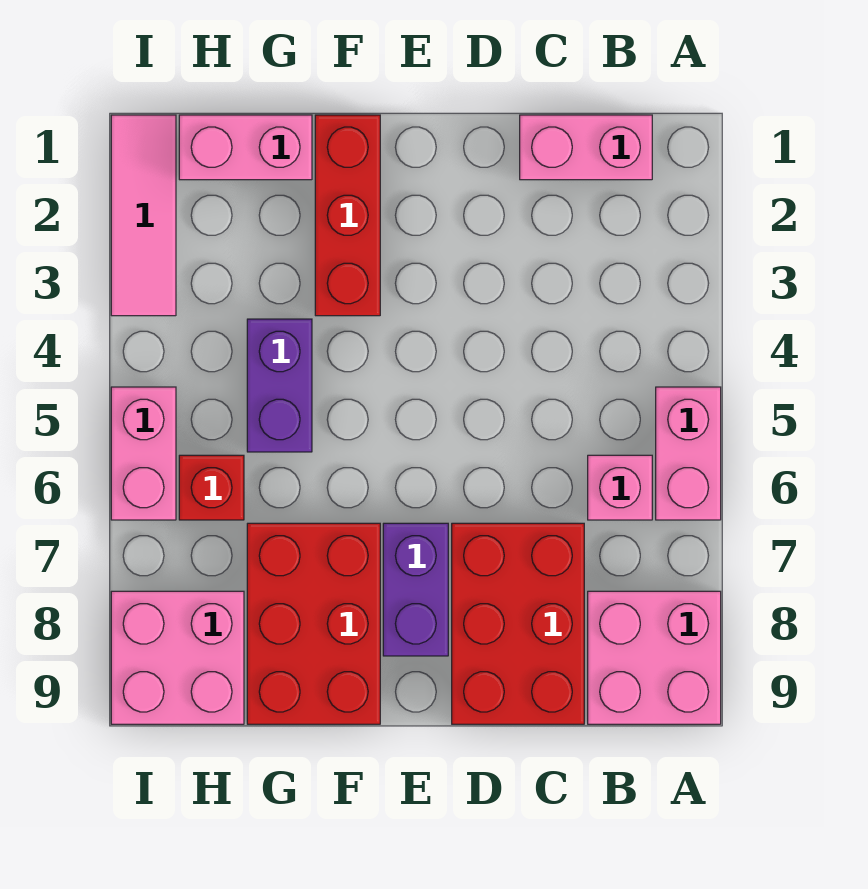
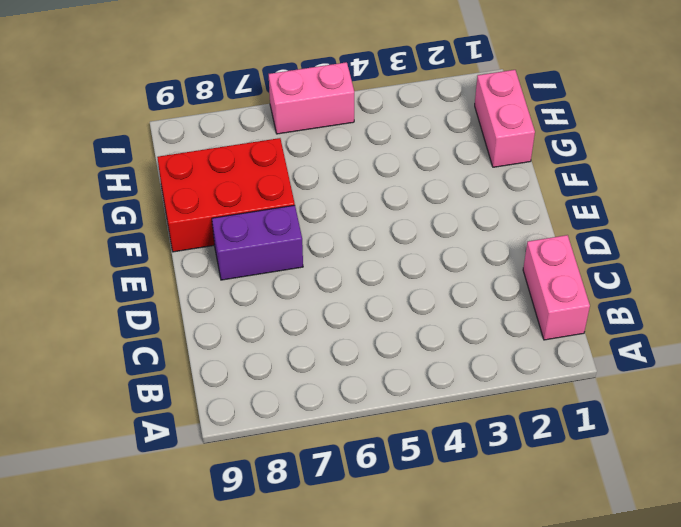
none -> pink brick A5:A6 level 1
none -> pink brick A8:B9 level 1
none -> pink brick B6 level 1

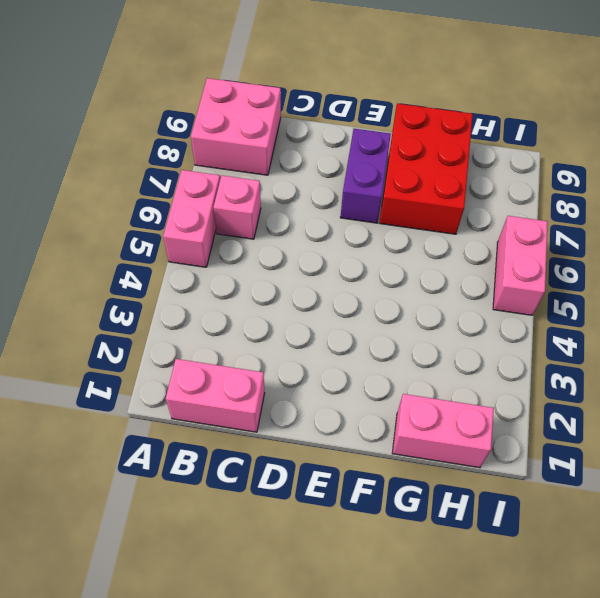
none -> red brick C7:D9 level 1
none -> red brick F1:F3 level 1
none -> purple brick G4:G5 level 1

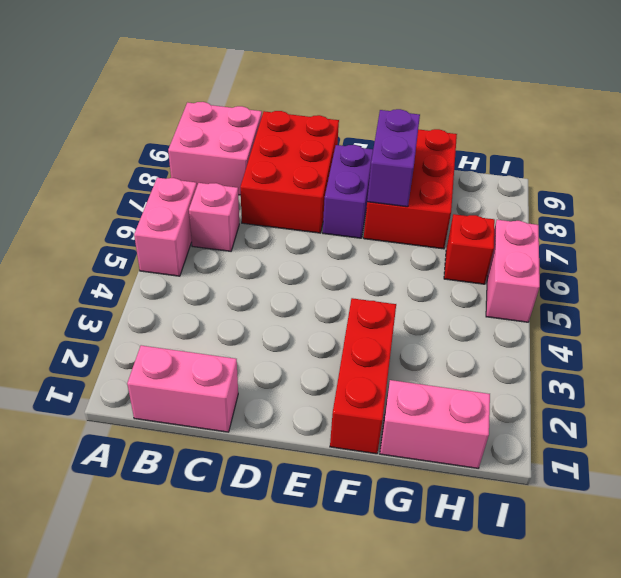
purple brick F7:F8 level 2 -> purple brick G4:G5 level 1
none -> pink brick H8:I9 level 1
none -> pink tile I1:I3 level 1

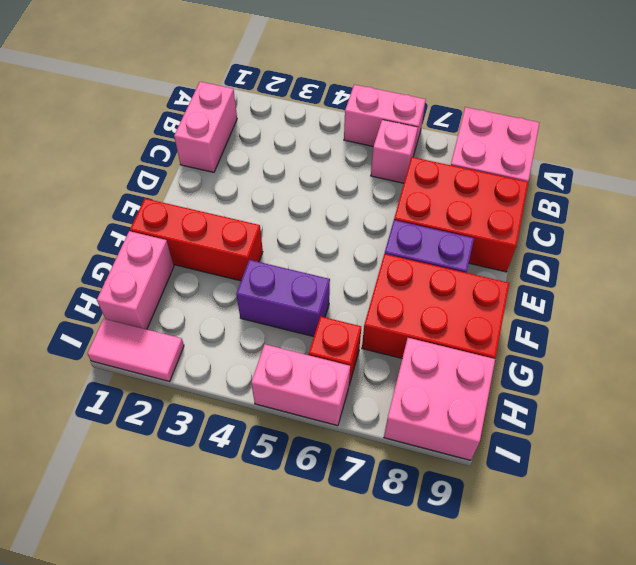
pink tile I1:I2 level 1 -> pink tile I1:I3 level 1

